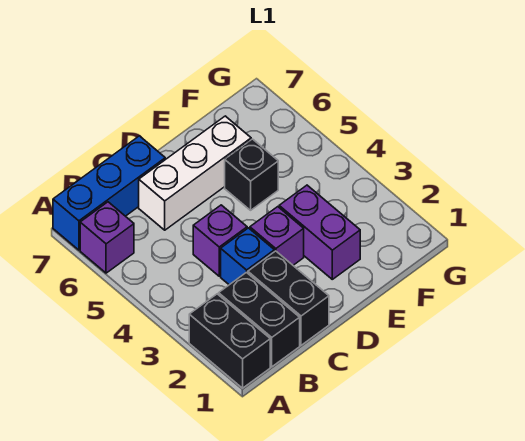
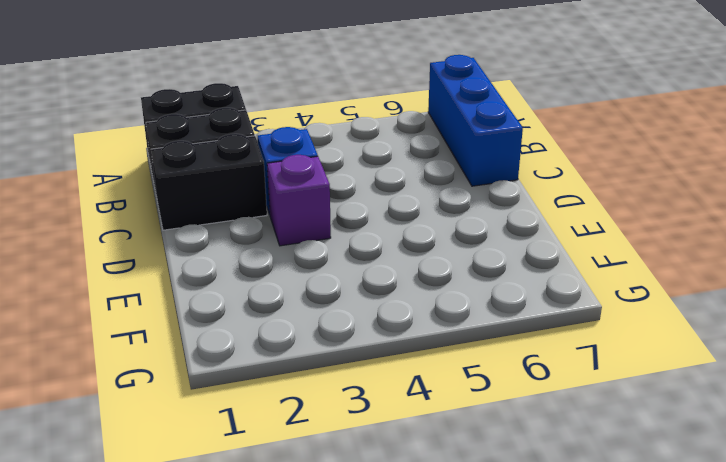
none -> purple brick A6 level 1
none -> purple brick C4 level 1

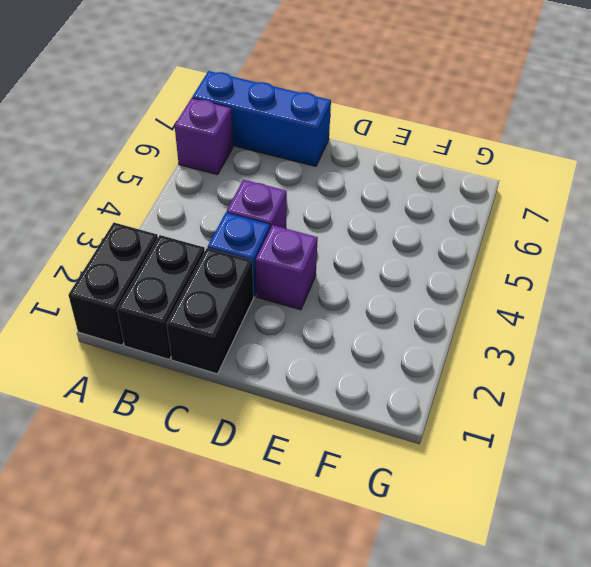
none -> white brick C6:E6 level 1
none -> purple brick E2:E3 level 1

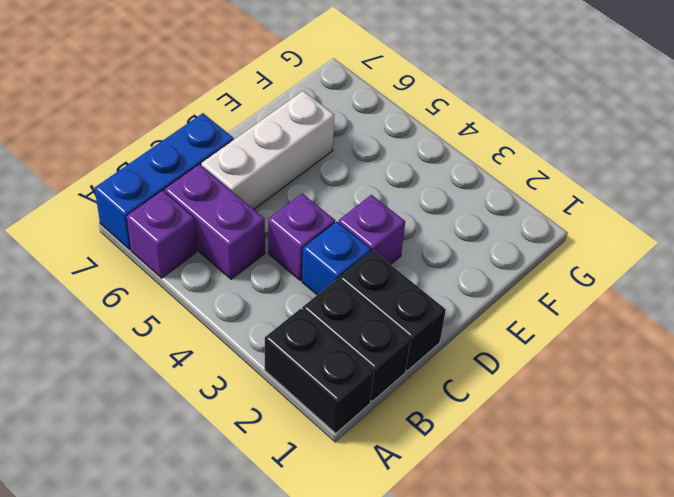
purple brick B5:B6 level 1 -> purple brick E2:E3 level 1
none -> black brick E5 level 1

